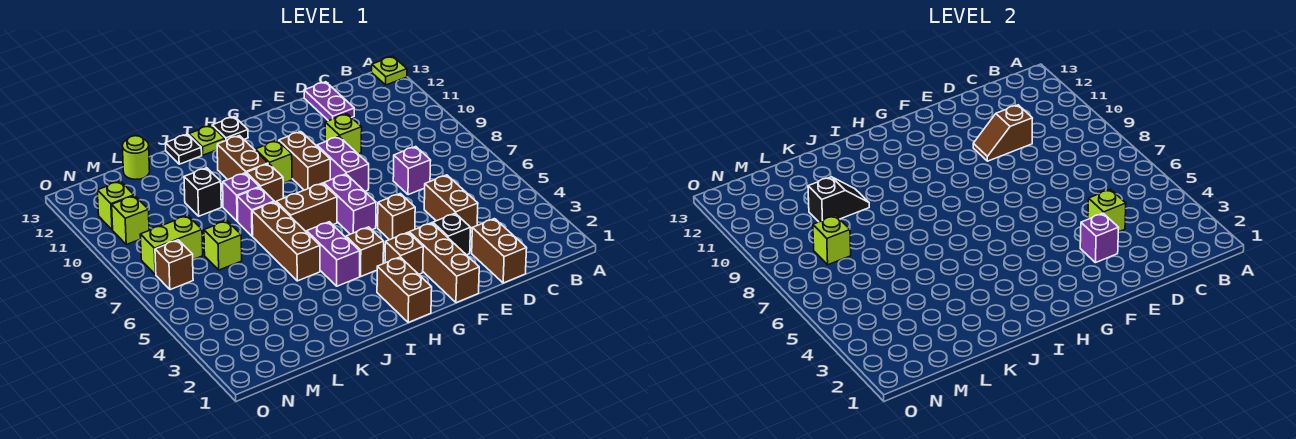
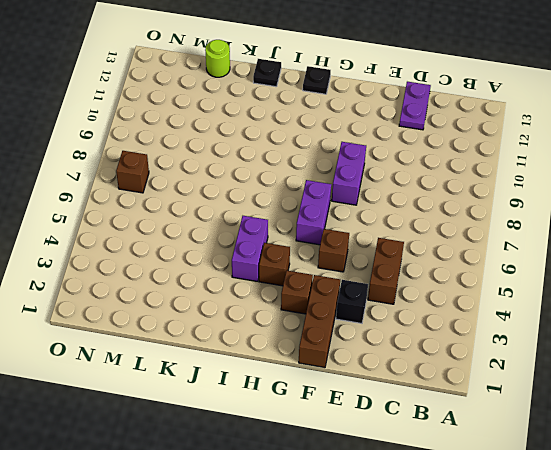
none -> lime plate A13 level 1
none -> brown brick D1:D2 level 1
none -> purple brick D7 level 1
none -> lime brick E10 level 1

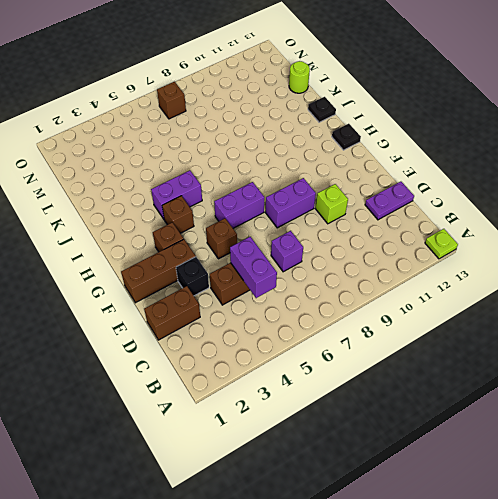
purple brick C5:D5 level 2 -> none
none -> brown brick G9:G10 level 1
none -> brown brick H1:H2 level 1
none -> brown brick H7:I7 level 1
none -> lime brick H10 level 1

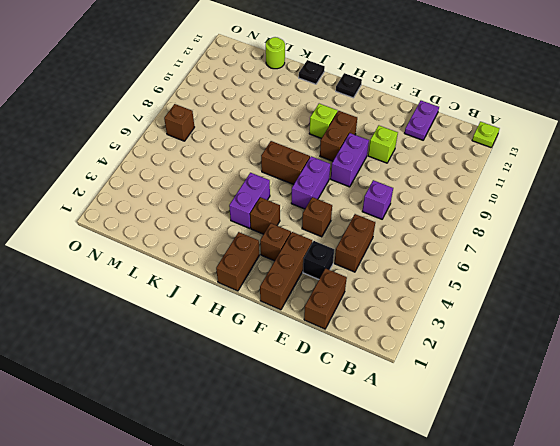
none -> brown brick I9 level 1
none -> brown brick I10:I11 level 1
none -> lime plate I13 level 1
none -> brown brick J5:J7 level 1

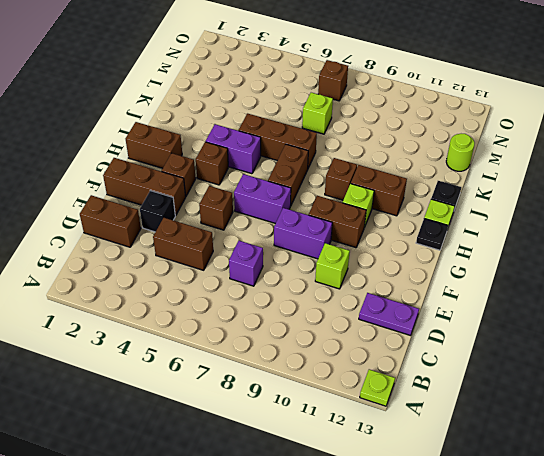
none -> purple brick J8 level 1
none -> purple brick J9 level 1
none -> black brick K10 level 1
none -> lime brick M8:N8 level 1

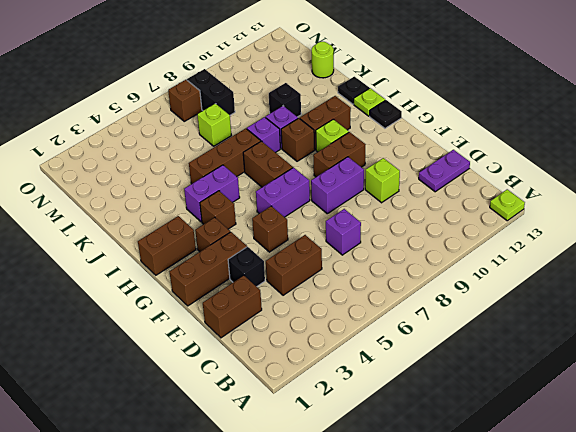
black brick M8:N8 level 1 -> lime brick M8:N8 level 1
none -> lime brick N10 level 1
none -> lime brick N11 level 1
none -> lime brick D4 level 2
none -> brown slope D10:E10 level 2 top D

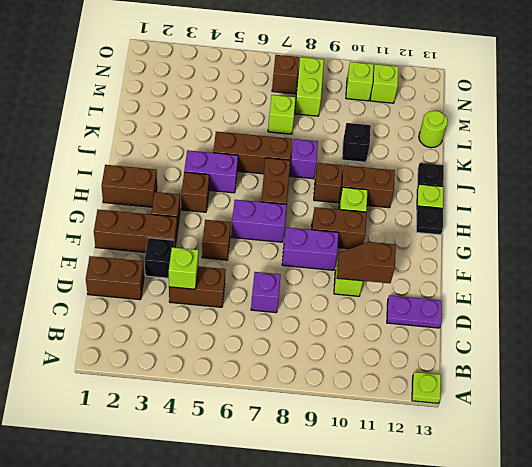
brown slope E10:E11 level 2 top 11 -> brown slope D10:E10 level 2 top D
none -> purple brick J9 level 1
none -> purple brick E3 level 2
none -> black slope K10:L10 level 2 top L
none -> lime brick M8 level 2

